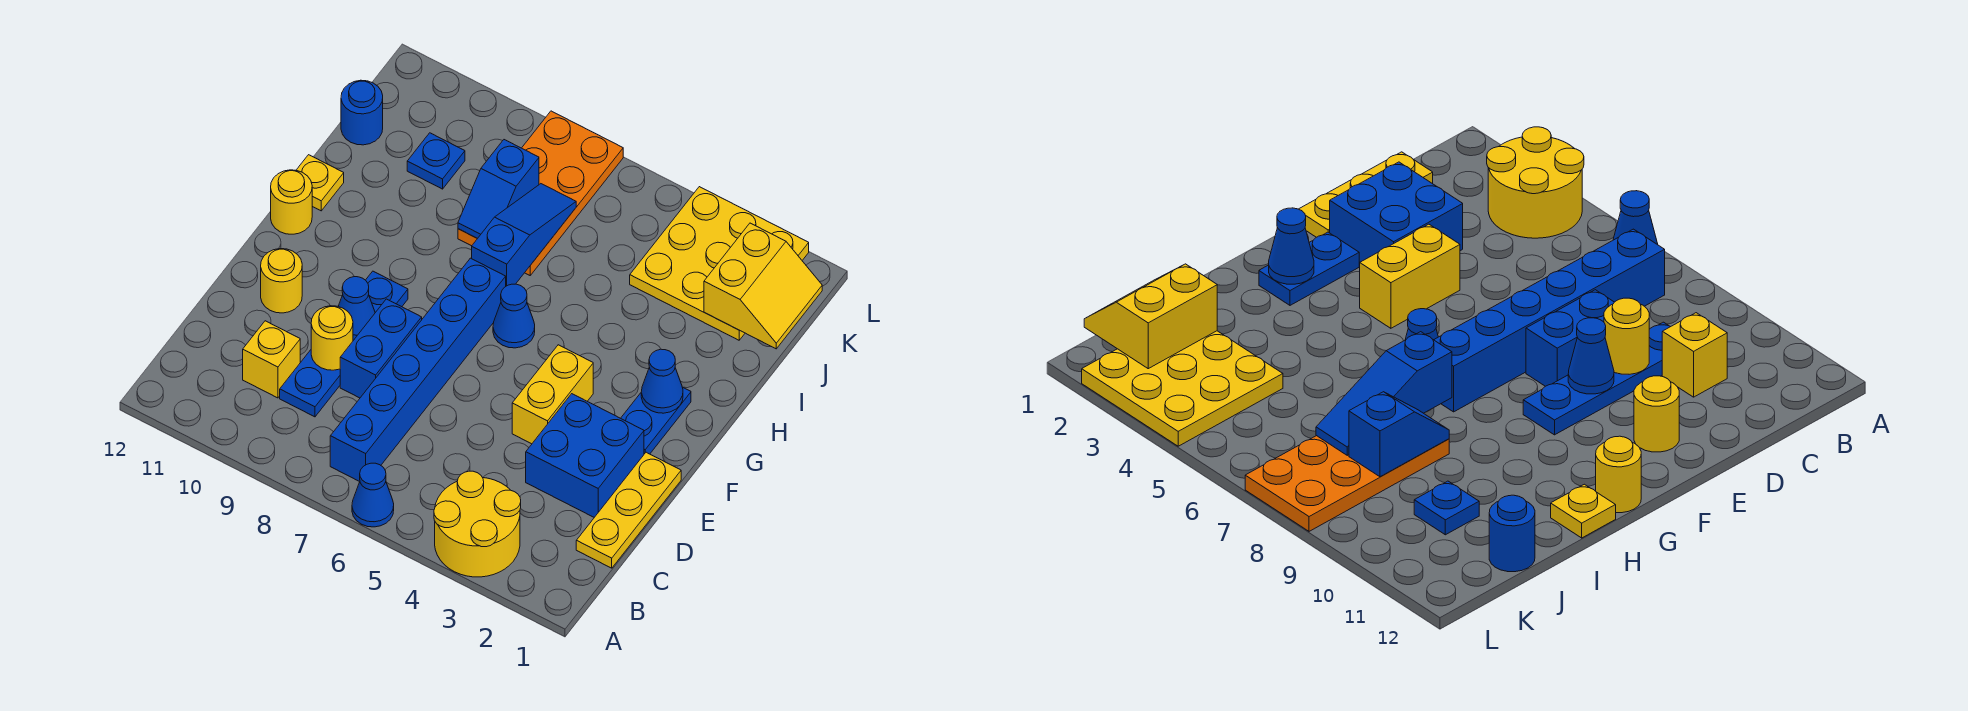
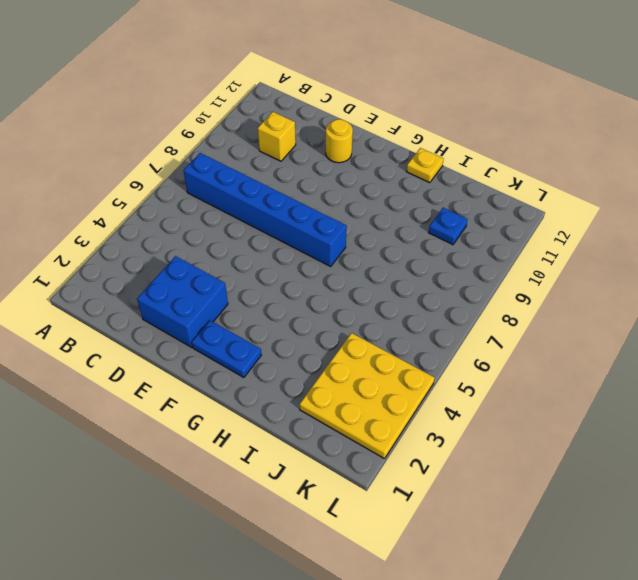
none -> yellow round brick A3:B4 level 1
none -> blue cone A6 level 1
none -> yellow plate C1:E1 level 1

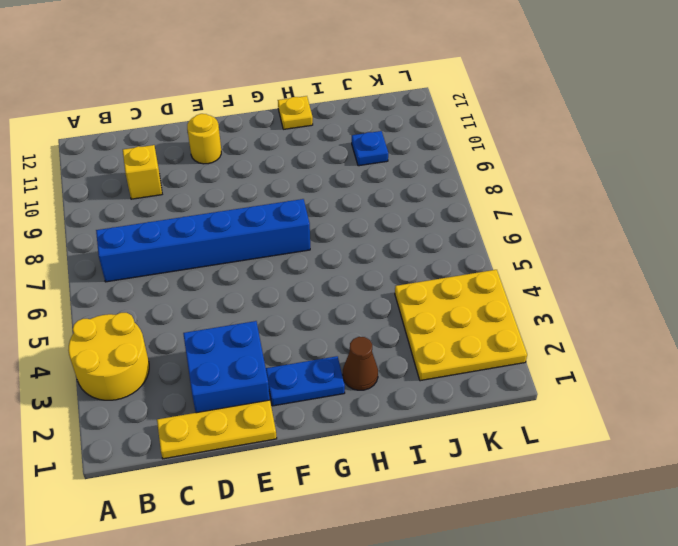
brown cone H2 level 1 -> none
none -> blue cone A6 level 1
none -> blue plate C9:F9 level 1
none -> blue brick D8:E8 level 1

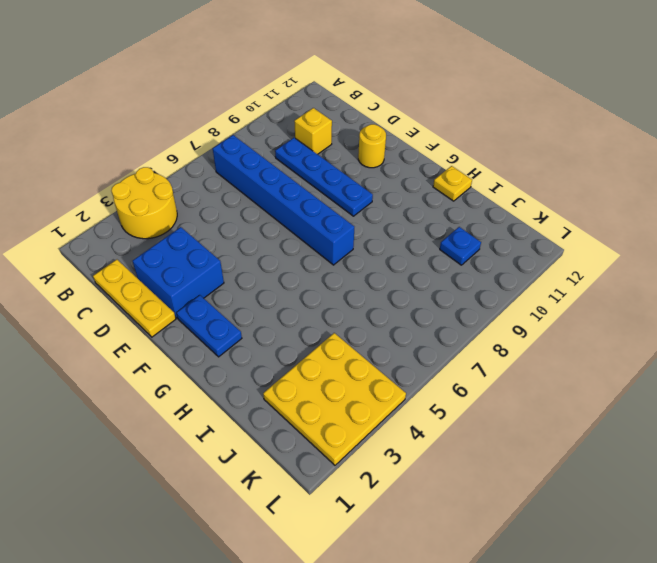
none -> blue cone A6 level 1
none -> blue brick D8:E8 level 1
none -> yellow brick E4:F4 level 1

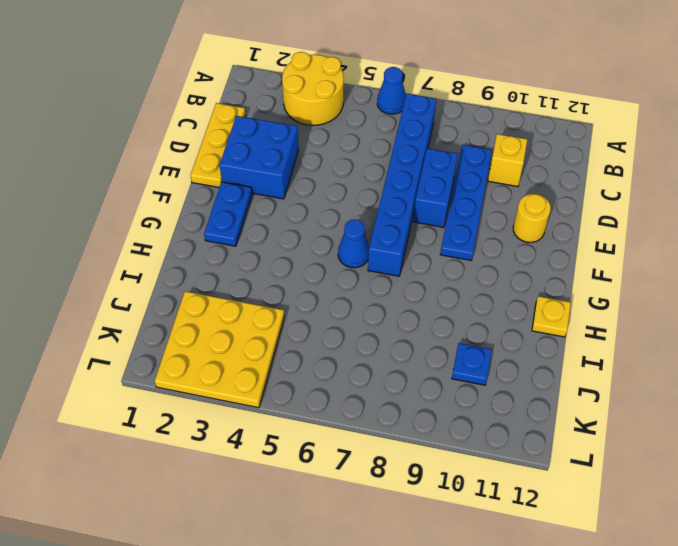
none -> yellow brick E4:F4 level 1
none -> yellow round brick G12 level 1
none -> orange plate I7:L8 level 1

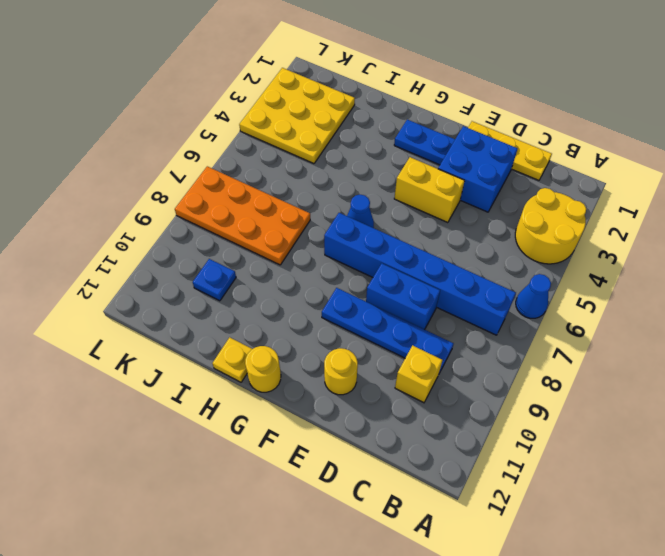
none -> blue round brick J12 level 1
none -> yellow round brick D9 level 2
none -> blue cone E9 level 2

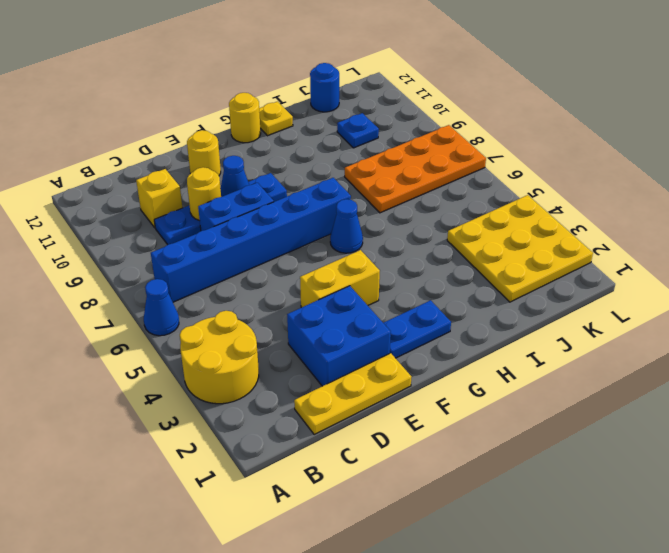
none -> blue cone G2 level 2
none -> blue slope H7:J7 level 2 top H
none -> blue slope I8:J8 level 2 top J

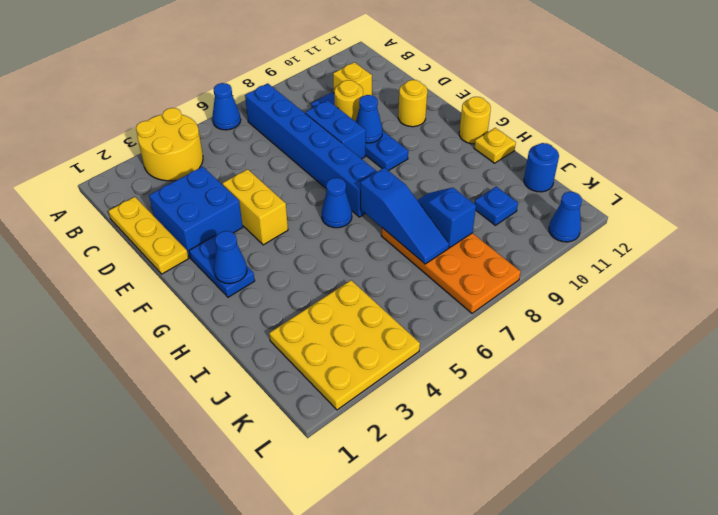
blue cone L11 level 1 -> none
none -> yellow slope J1:K2 level 2 top 2

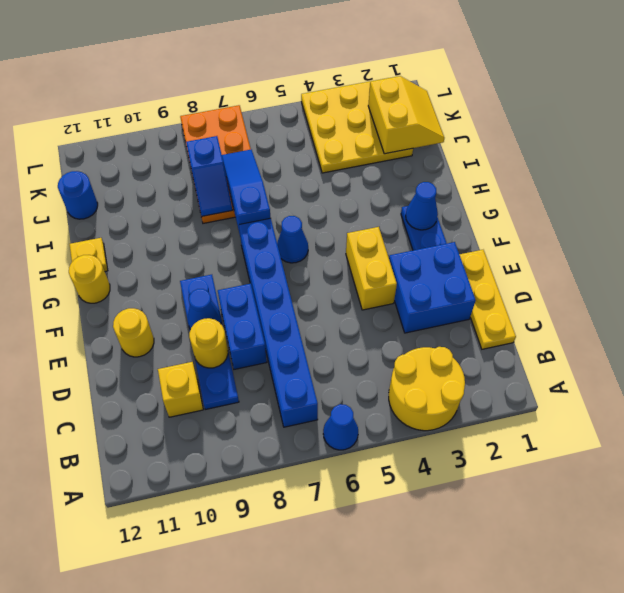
none -> blue plate J10 level 1

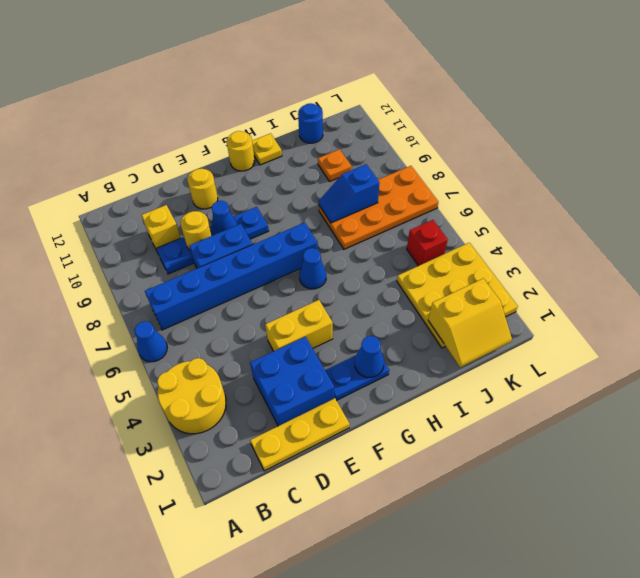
orange plate J10 level 1 -> blue plate J10 level 1
red brick K5 level 1 -> none
none -> blue slope H7:J7 level 2 top H

